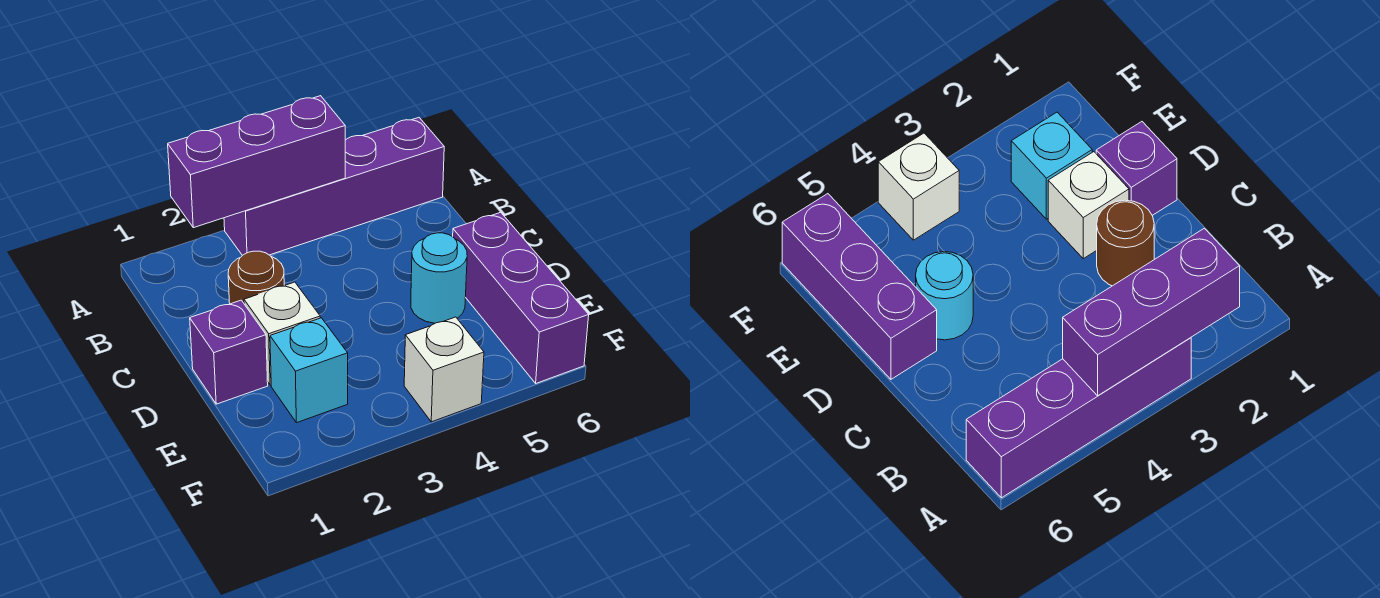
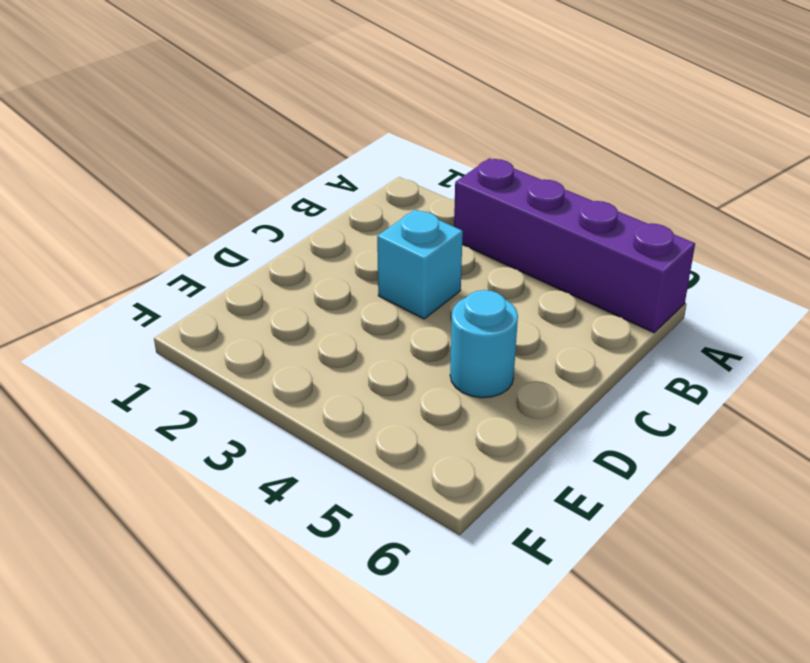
cyan brick C3 level 1 -> cyan brick E2 level 1
none -> brown round brick C2 level 1
none -> purple brick D1 level 1

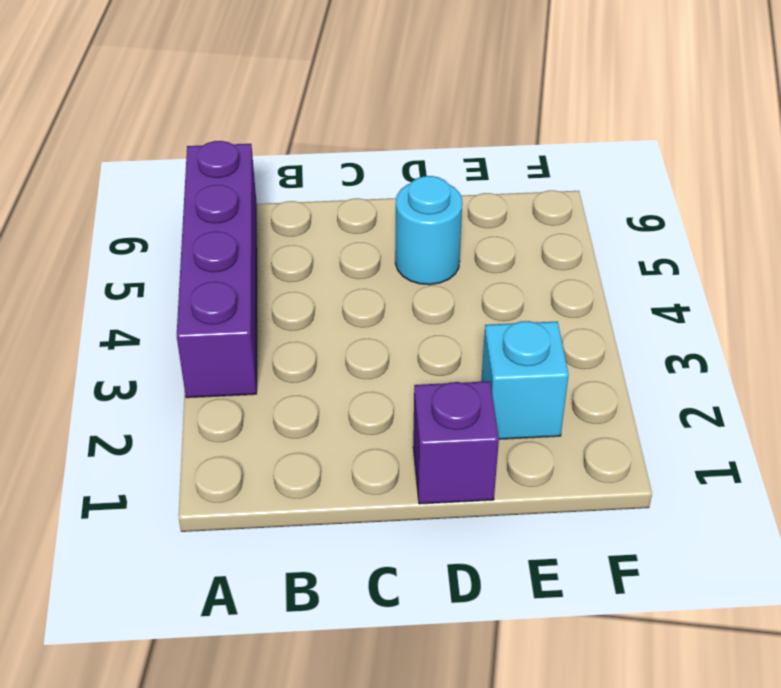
none -> brown round brick C2 level 1
none -> white brick D2 level 1

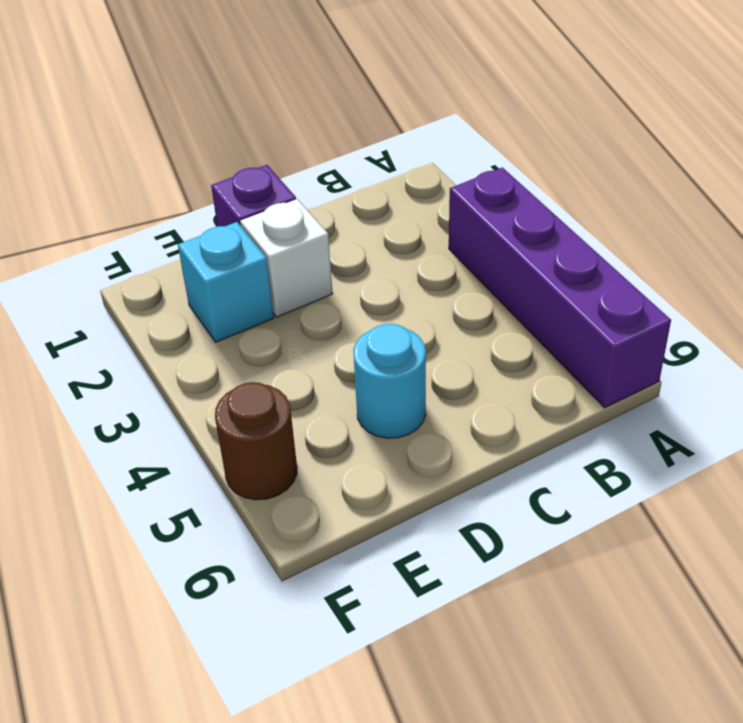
brown round brick F5 level 1 -> brown round brick C2 level 1
none -> purple brick D6:F6 level 1
none -> white brick F4 level 1

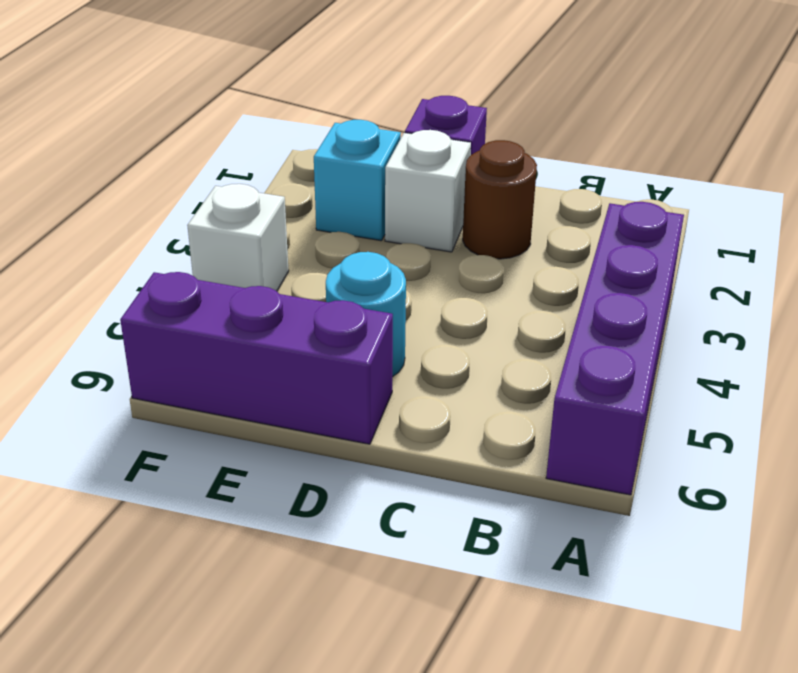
none -> purple brick A2:A4 level 2

